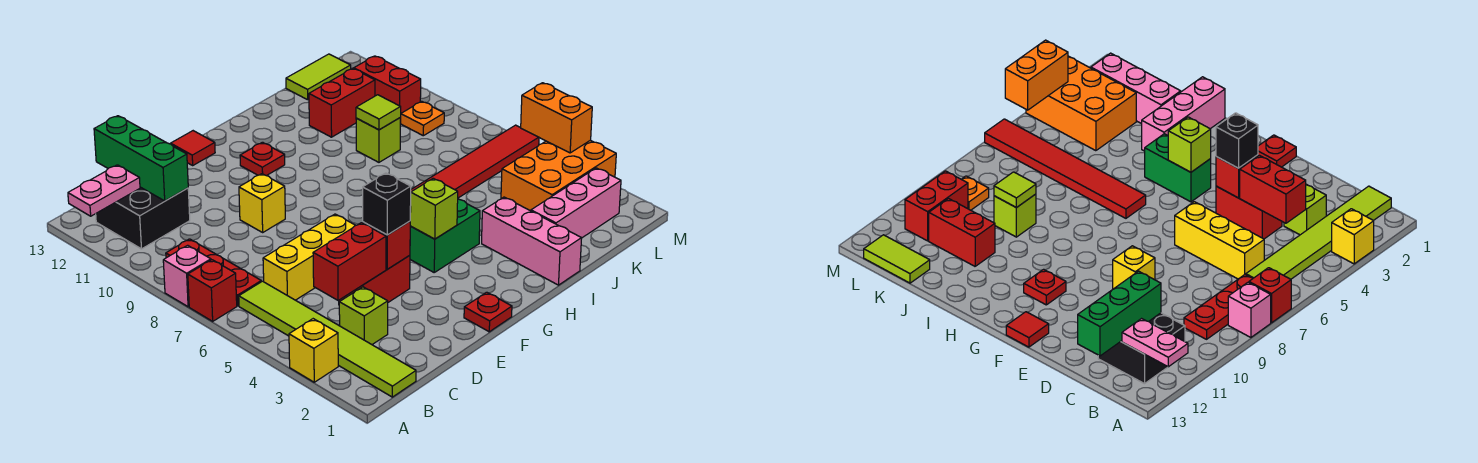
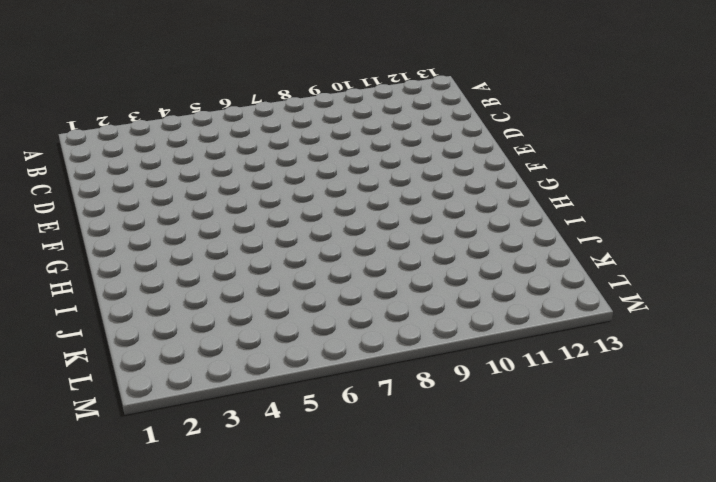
none -> yellow brick A3 level 1
none -> red brick A7 level 1
none -> pink brick A8 level 1
none -> lime tile B1:B6 level 1

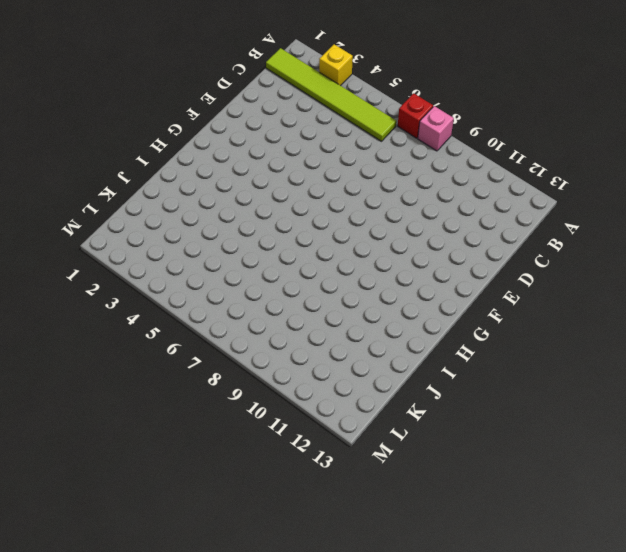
none -> red plate B7:B9 level 1
none -> black brick B11:C12 level 1
none -> lime brick C3 level 1
none -> yellow brick C6:E6 level 1

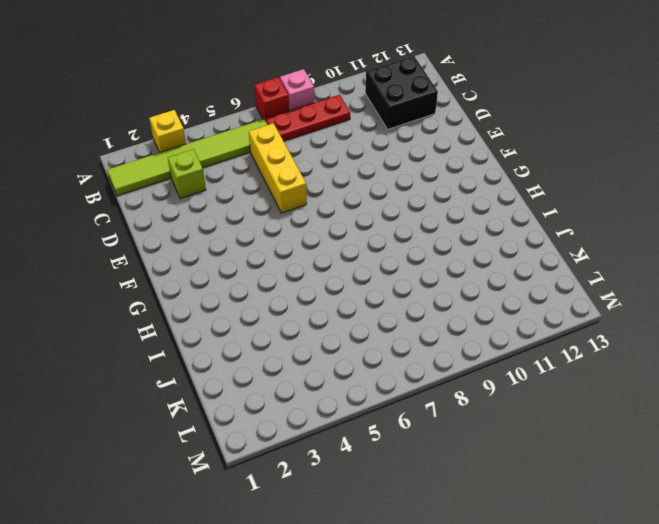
none -> red brick D4:E4 level 1
none -> yellow brick E9 level 1
none -> red plate F1 level 1
none -> red tile F13 level 1

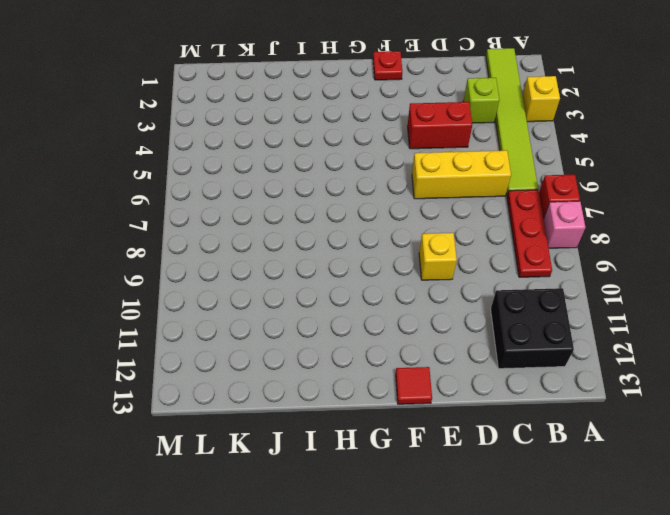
none -> green brick G4:H4 level 1
none -> red plate G11 level 1
none -> red tile H6:M6 level 1
none -> pink brick I1:I3 level 1

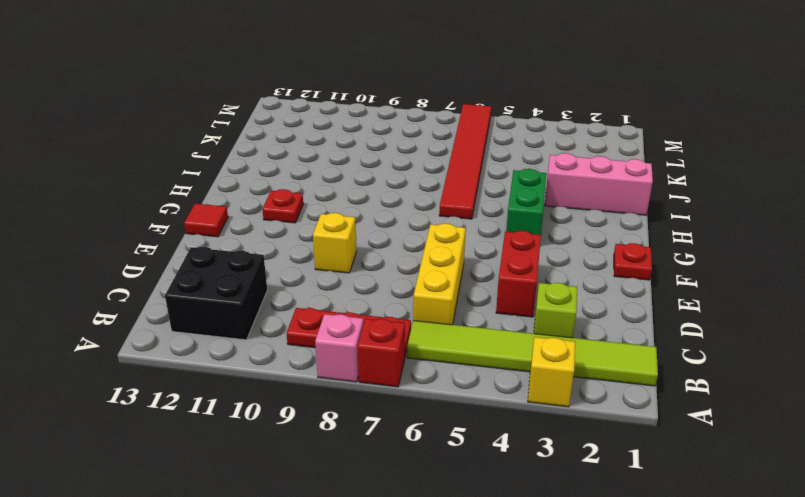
none -> pink brick J2:L2 level 1
none -> lime brick J9 level 1
none -> red brick J11:K11 level 1
none -> orange brick K3:M4 level 1

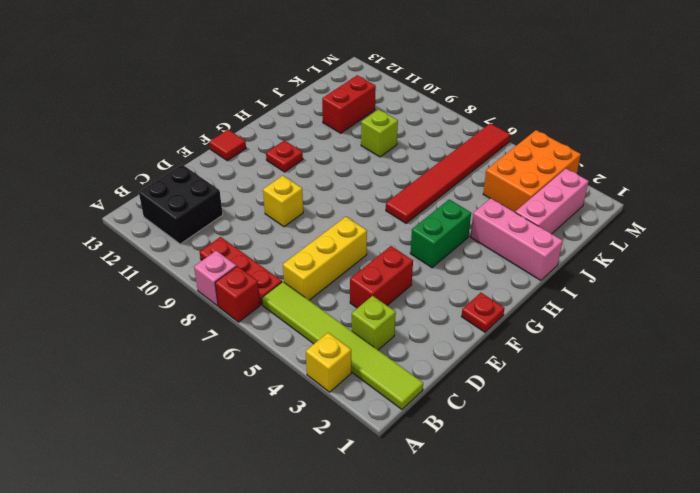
none -> lime tile K13:L13 level 1
none -> orange plate L9 level 1
none -> red brick L10:L11 level 1
none -> pink plate A12:B12 level 2

